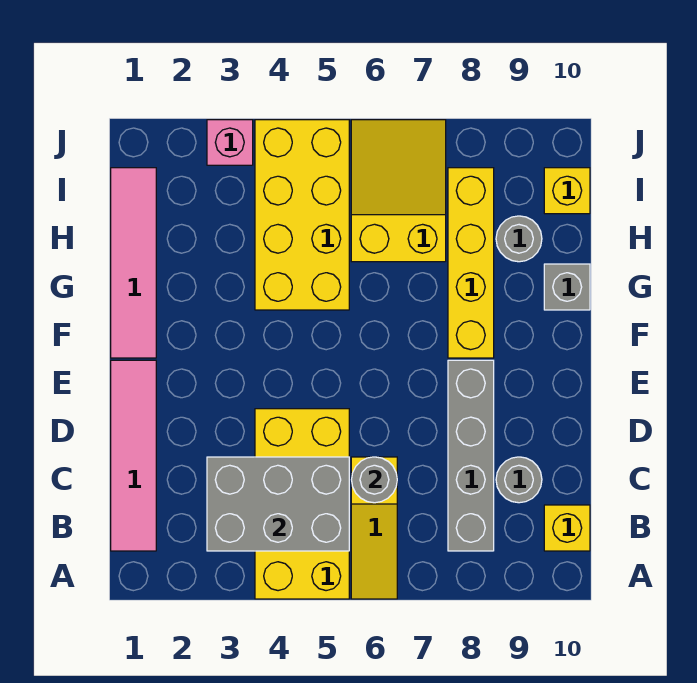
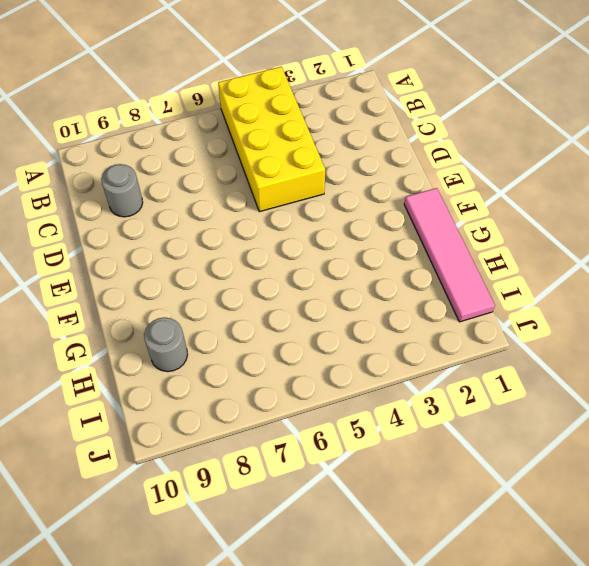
none -> yellow slope A6:C6 level 1 top C
none -> pink tile B1:E1 level 1
none -> grey brick B8:E8 level 1

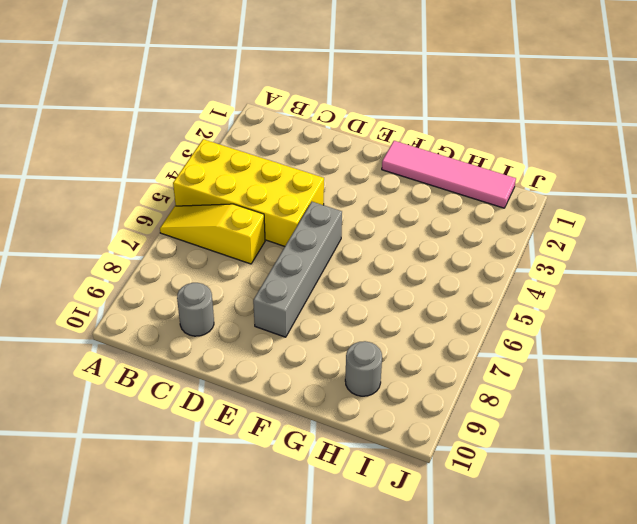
grey brick E5:E8 level 1 -> grey brick B8:E8 level 1
none -> pink tile B1:E1 level 1
none -> yellow brick B10 level 1
none -> yellow brick F8:I8 level 1

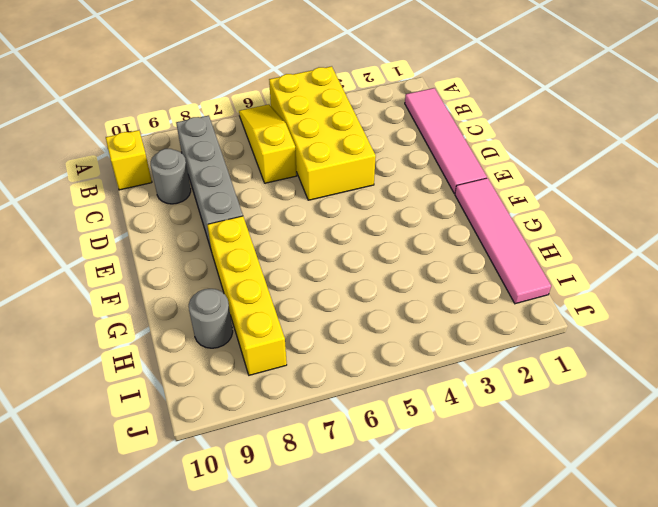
none -> yellow brick G4:J5 level 1
none -> grey brick G10 level 1
none -> yellow slope H6:J7 level 1 top H

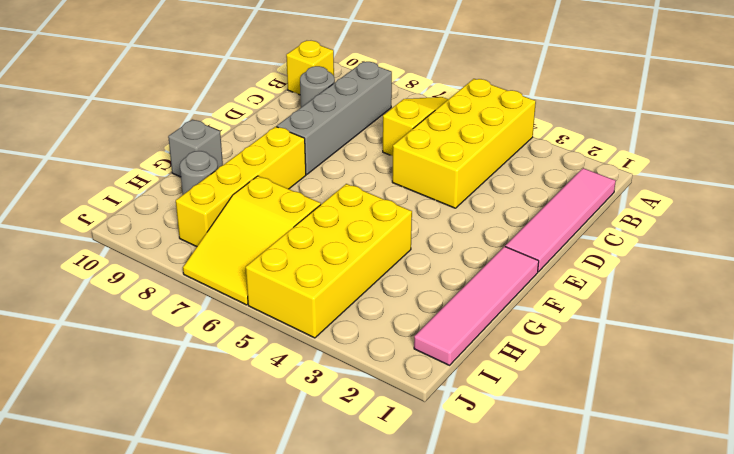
none -> yellow brick I10 level 1
none -> pink brick J3 level 1
none -> grey brick B3:C5 level 2

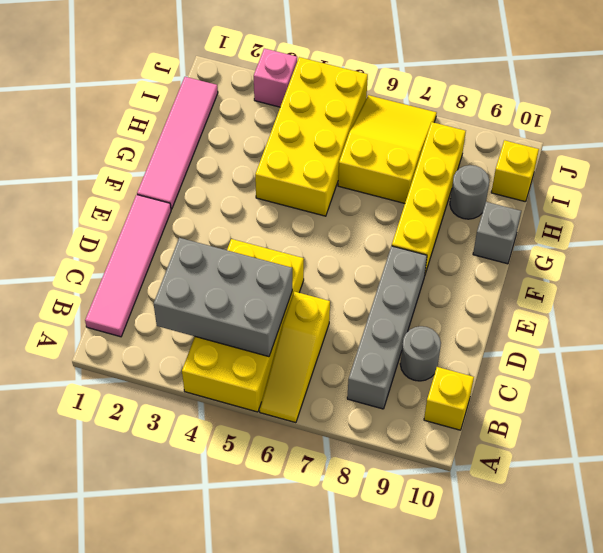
none -> grey round brick C6 level 2

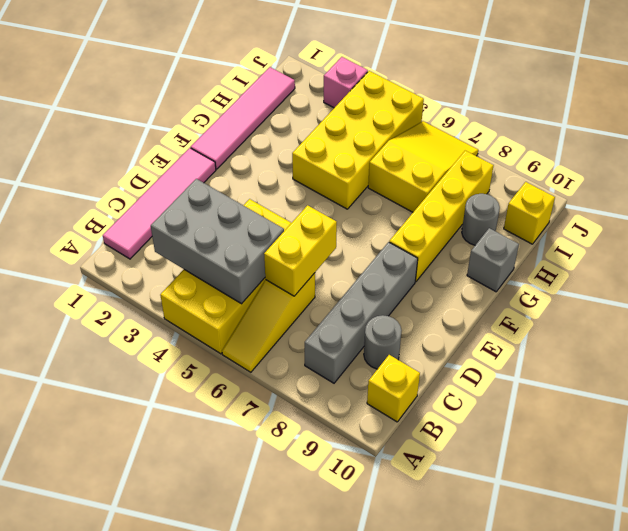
yellow brick C6:D6 level 2 -> grey round brick C6 level 2

